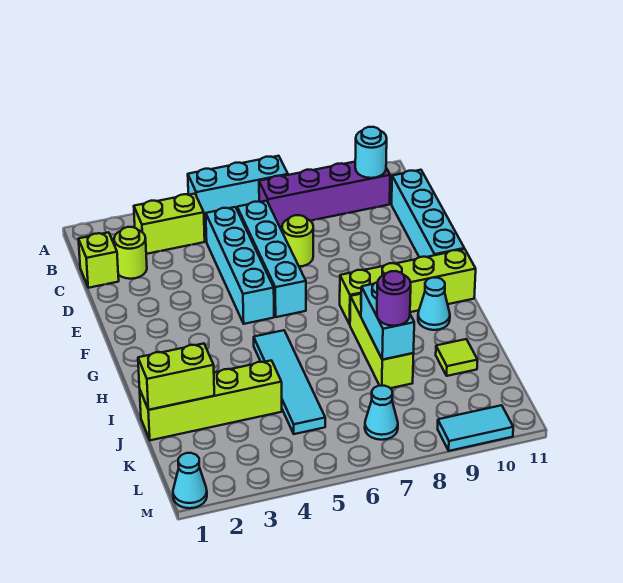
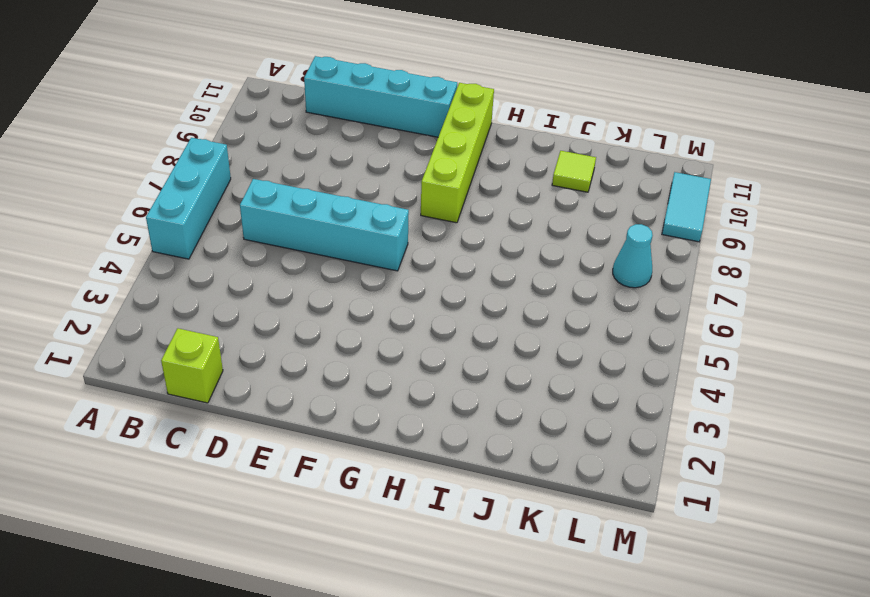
none -> lime brick B3:B4 level 1
none -> purple brick B7:B10 level 1
none -> lime round brick C2 level 1

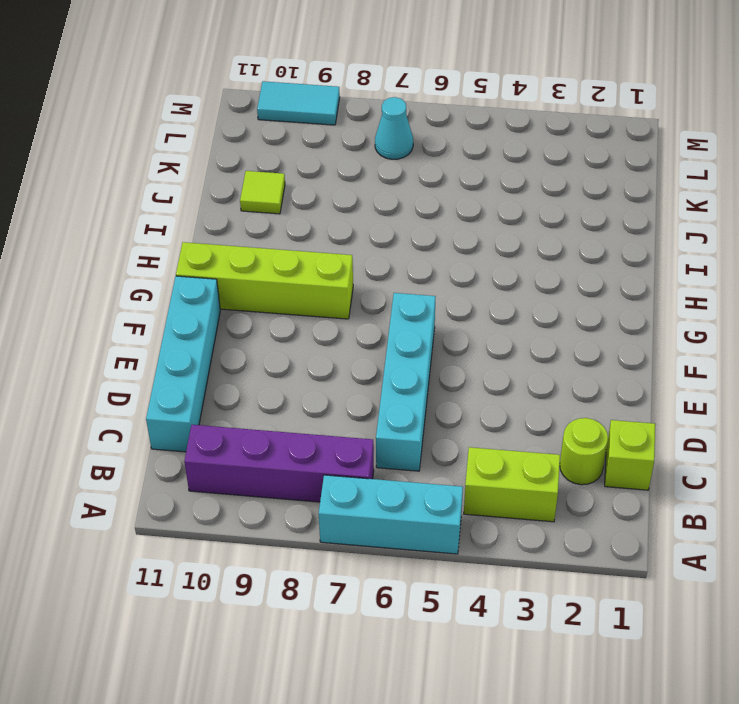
none -> cyan brick C5:F5 level 1
none -> lime round brick D7 level 1
none -> cyan tile H5:K5 level 1

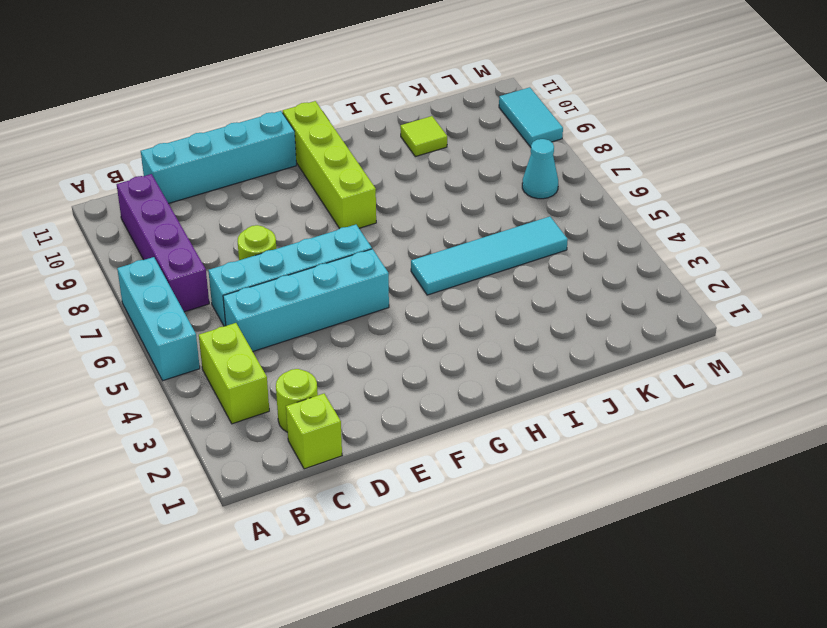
none -> lime brick H8:J8 level 1
none -> cyan cone H10 level 1
none -> lime brick J1:J4 level 1

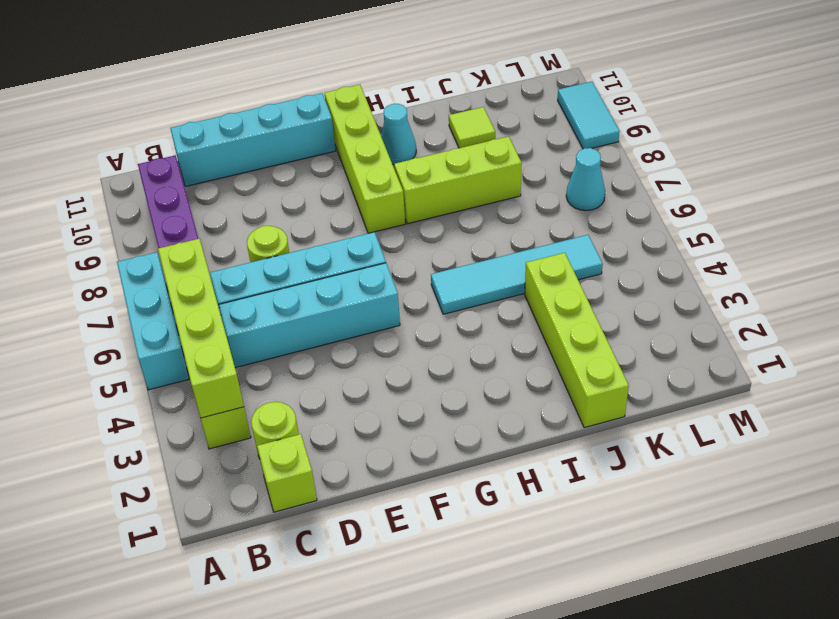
lime brick B3:B6 level 2 -> none
none -> cyan cone M1 level 1
none -> cyan round brick B10 level 2
none -> cyan brick I8:J8 level 2

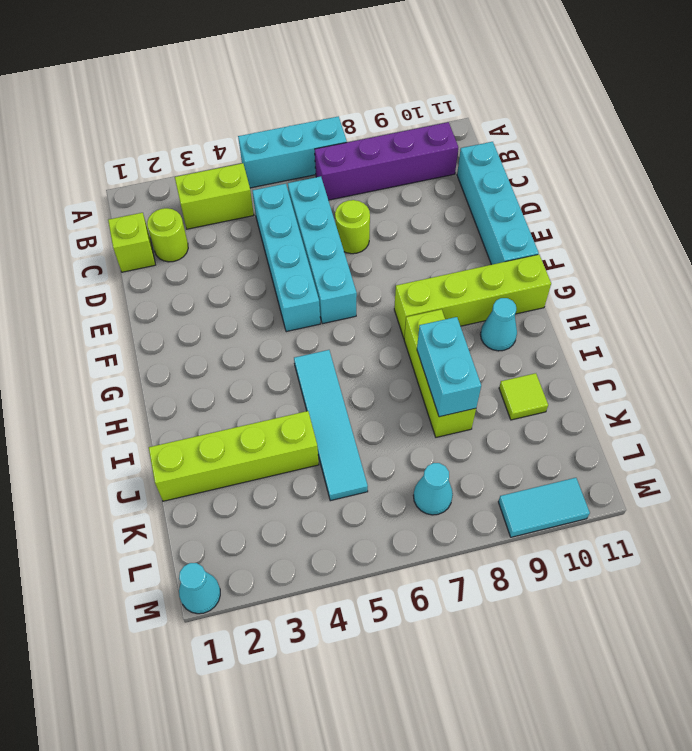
none -> cyan round brick B10 level 2
none -> lime brick J1:J2 level 2
none -> purple round brick J8 level 3

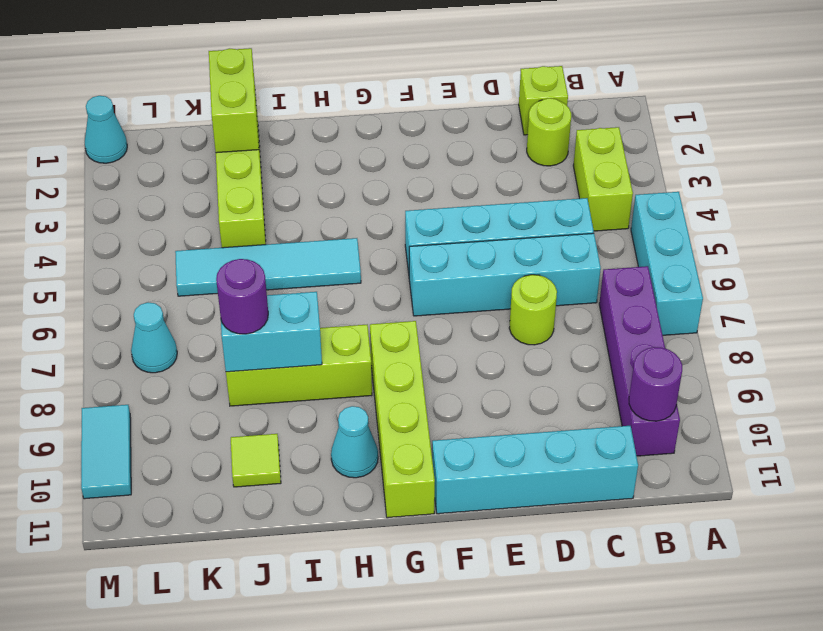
purple round brick B10 level 2 -> cyan round brick B10 level 2

